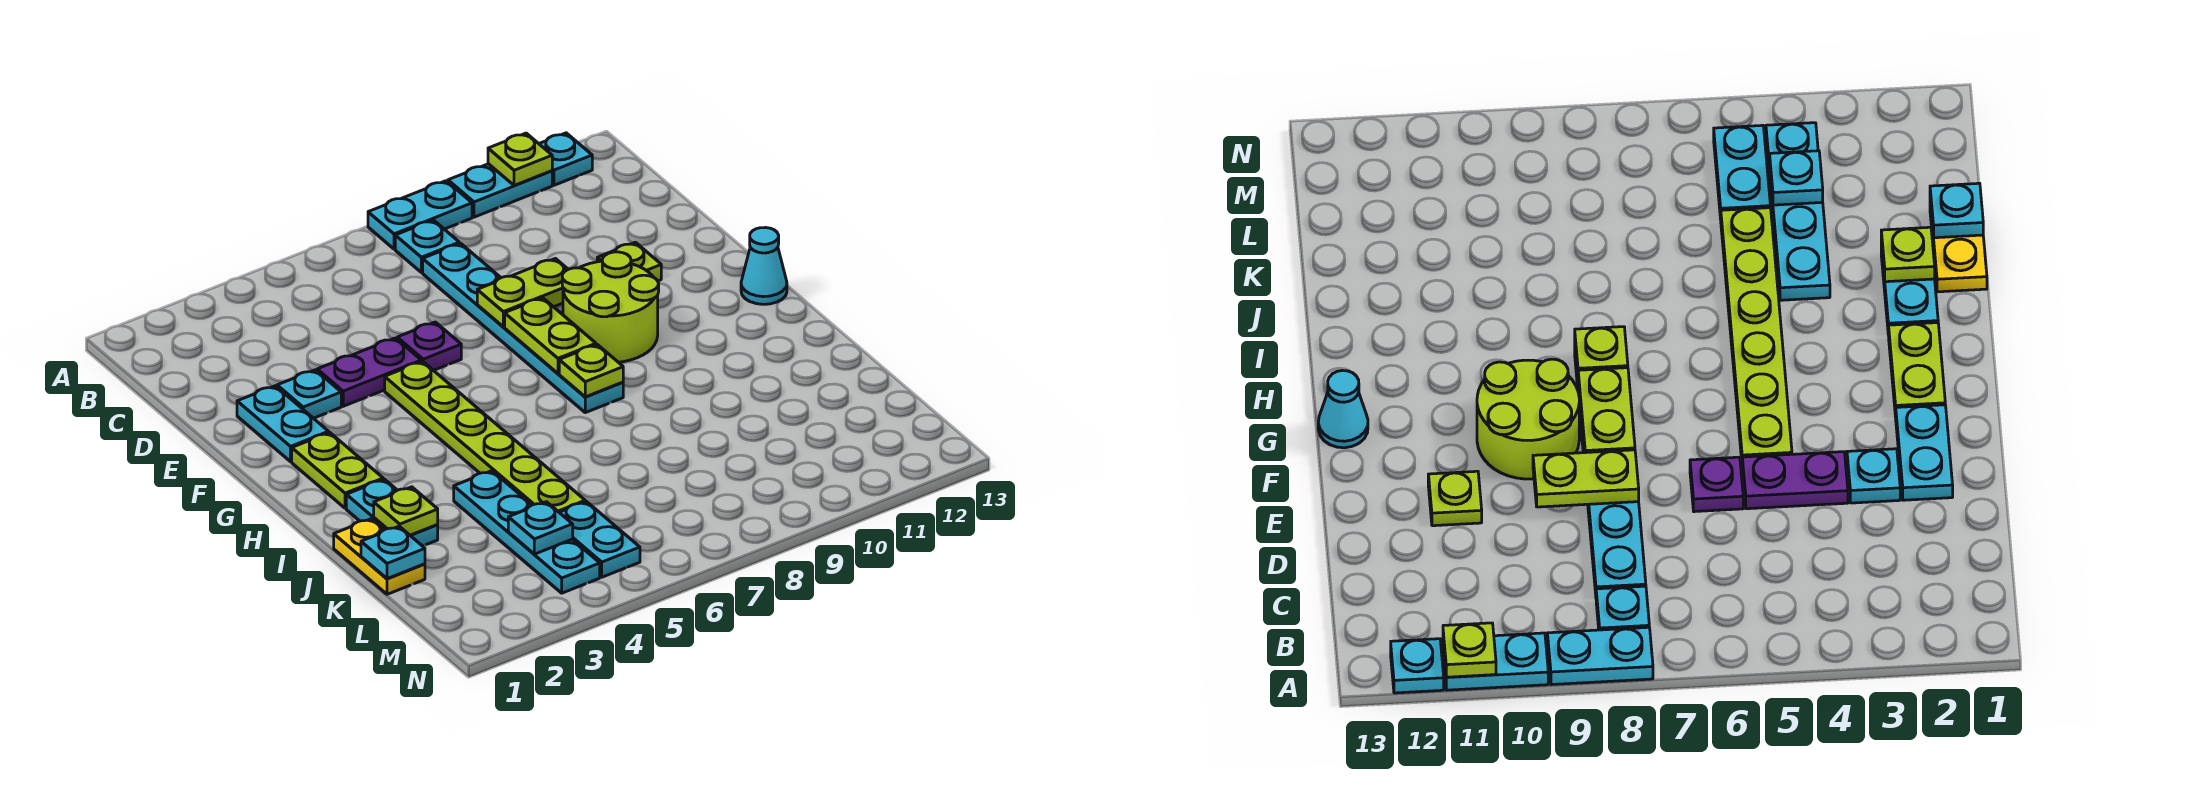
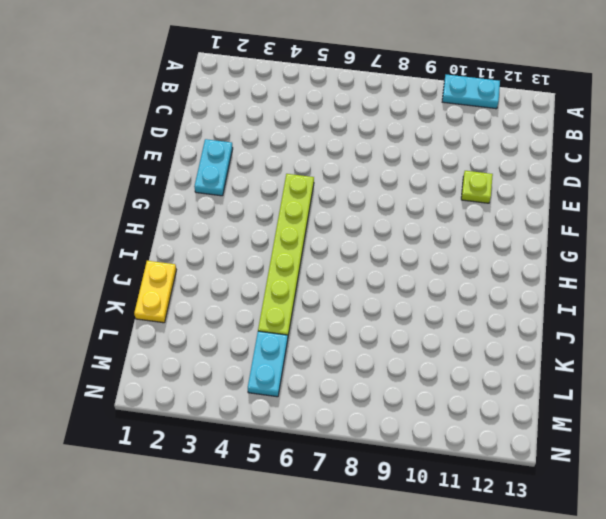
none -> cyan plate A8:A9 level 1
none -> cyan plate A12 level 1
none -> cyan plate B8 level 1

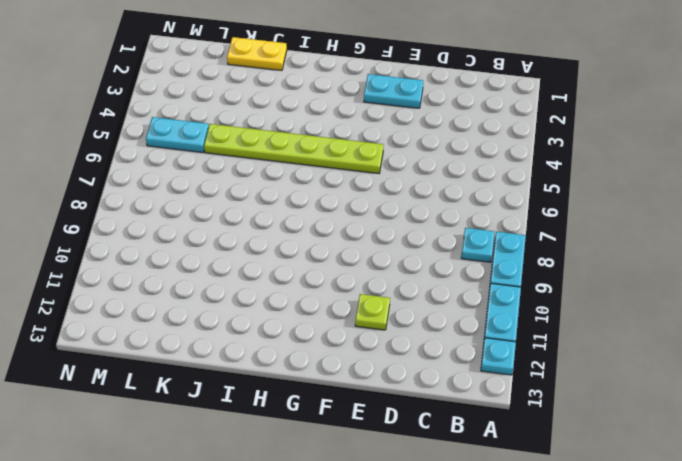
none -> cyan plate C8:H8 level 1
none -> cyan plate E3 level 1
none -> purple plate E4:E5 level 1

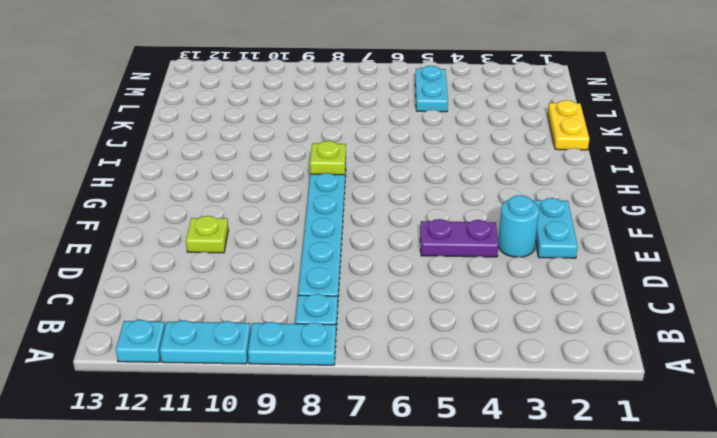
cyan round brick E3 level 1 -> cyan plate E3 level 1
none -> purple plate E6 level 1
none -> lime plate F5:K5 level 1
none -> lime round brick F9:G10 level 1

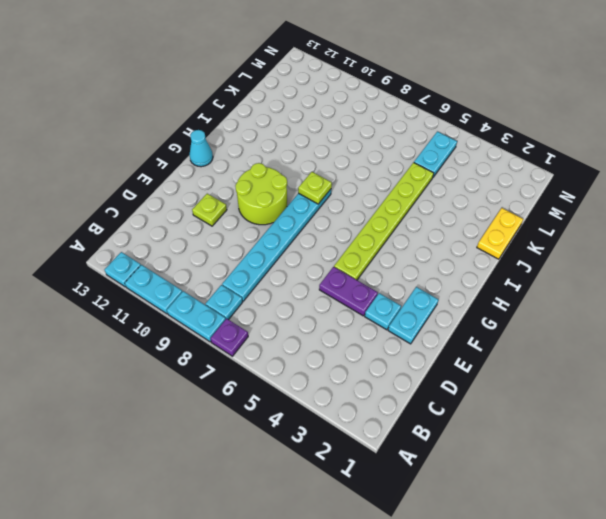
purple plate A7 level 1 -> purple plate E6 level 1
none -> lime plate G2:H2 level 1
none -> cyan plate I2:J2 level 1
none -> cyan plate J4:M4 level 1

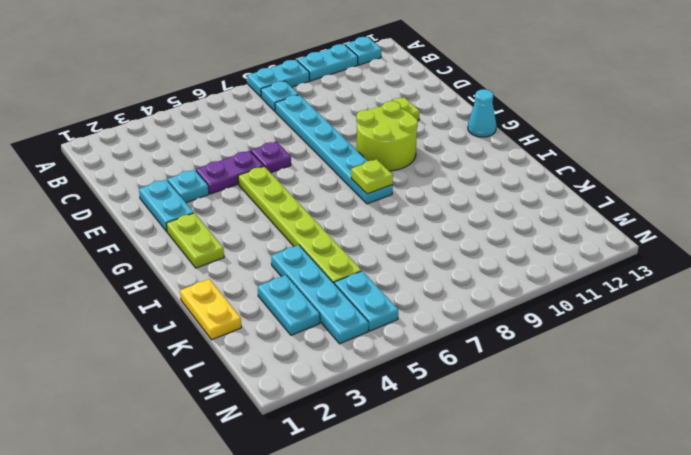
cyan plate K3:L3 level 1 -> cyan plate I2:J2 level 1
none -> lime plate A11 level 2
none -> lime plate E8:E9 level 2
none -> lime plate F8:G8 level 2

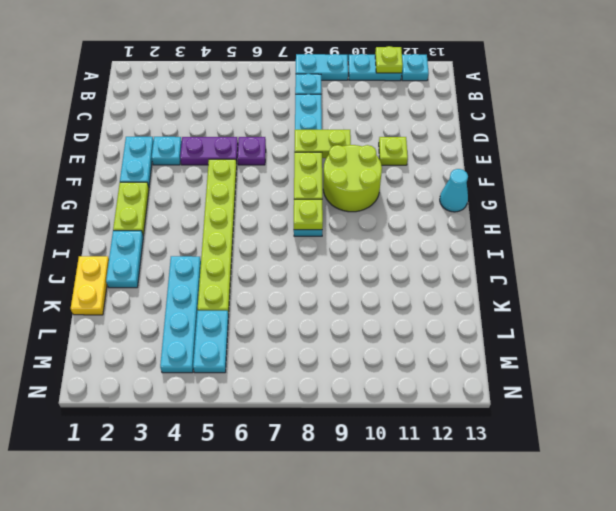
none -> lime plate J2 level 2
none -> cyan plate K1 level 2
none -> cyan plate L4 level 2

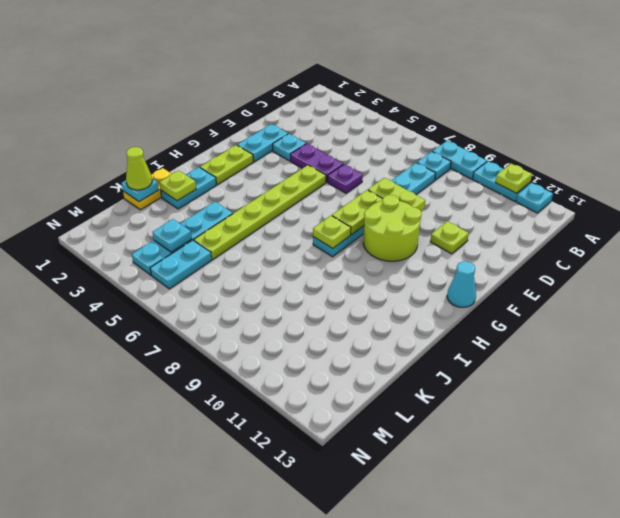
lime cone K1 level 3 -> none

